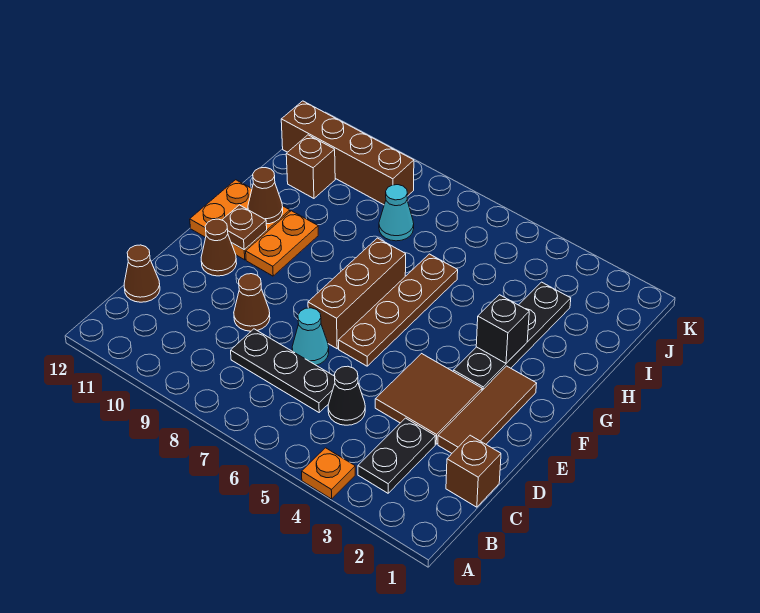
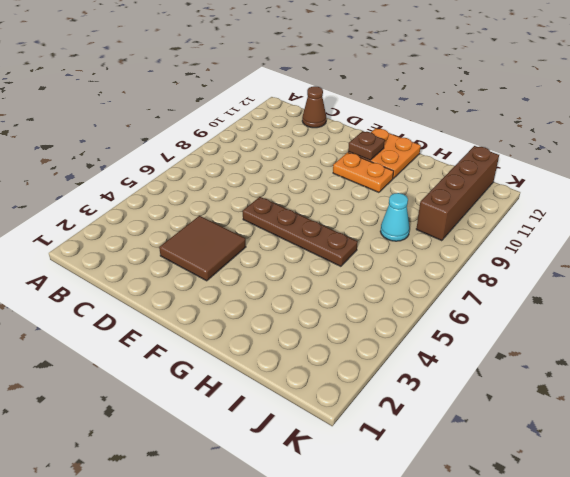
none -> orange plate A4 level 1
none -> black plate B3:C3 level 1
none -> brown brick C1 level 1

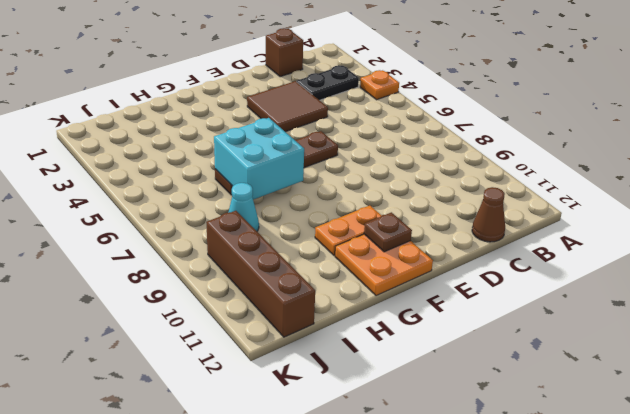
cyan brick G6:H7 level 2 -> none
none -> black cone C5 level 1
none -> black plate C6:C8 level 1
none -> brown tile D2:F2 level 1

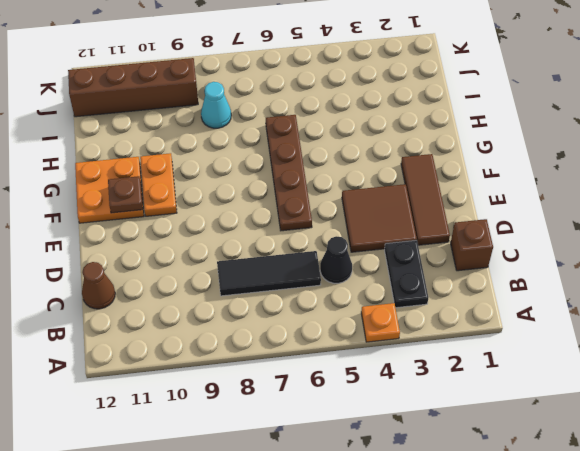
black tile C6:C8 level 1 -> black plate C6:C8 level 1
none -> cyan cone D7 level 1
none -> brown cone D9 level 1
none -> brown brick E7:G7 level 1

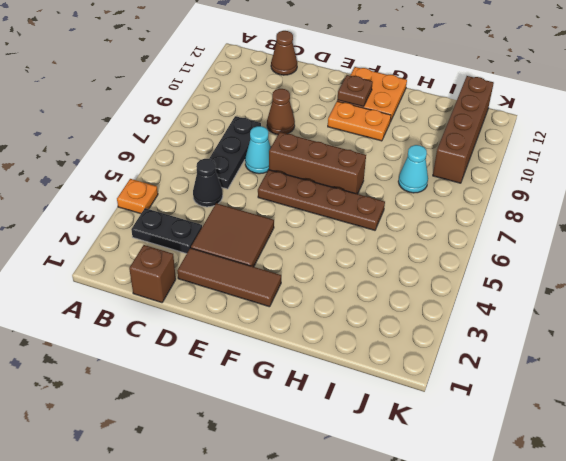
none -> brown cone E11 level 1
none -> black plate F3:I3 level 1
none -> brown brick I11 level 1

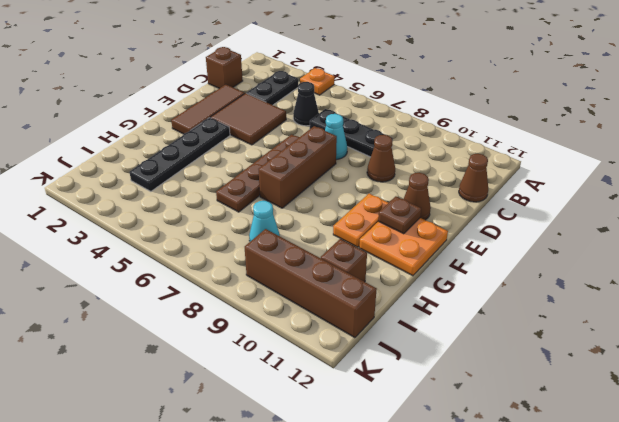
none -> black brick G3 level 2
none -> brown cone G11 level 2

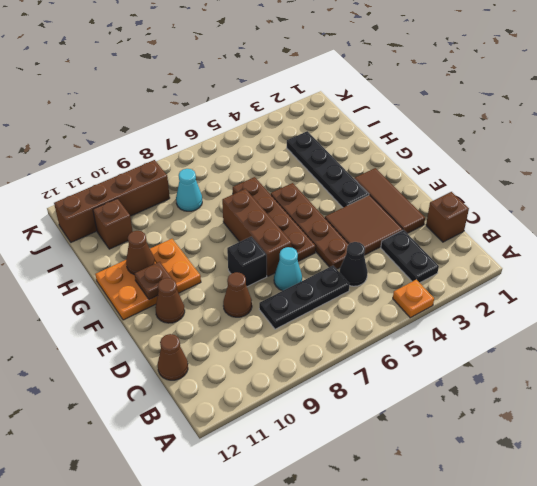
brown plate D5:G5 level 1 -> none
black brick E8 level 1 -> black brick G3 level 2

